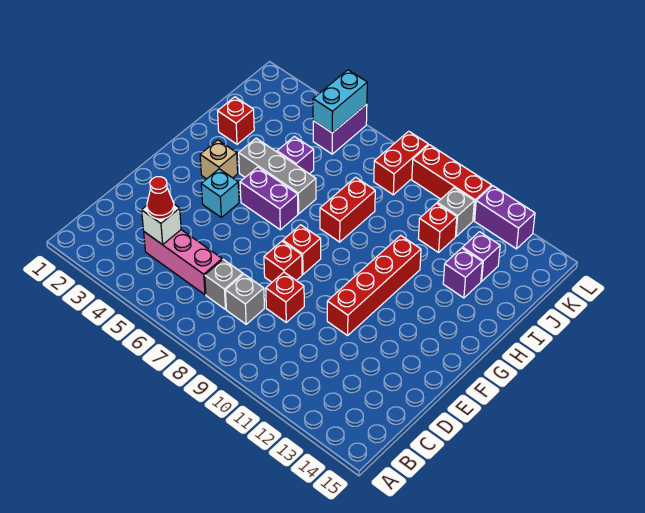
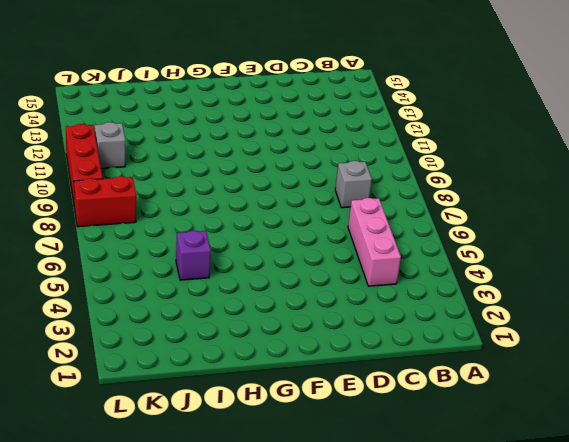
none -> grey brick C7 level 1
none -> red brick D9 level 1
none -> red brick E8 level 1

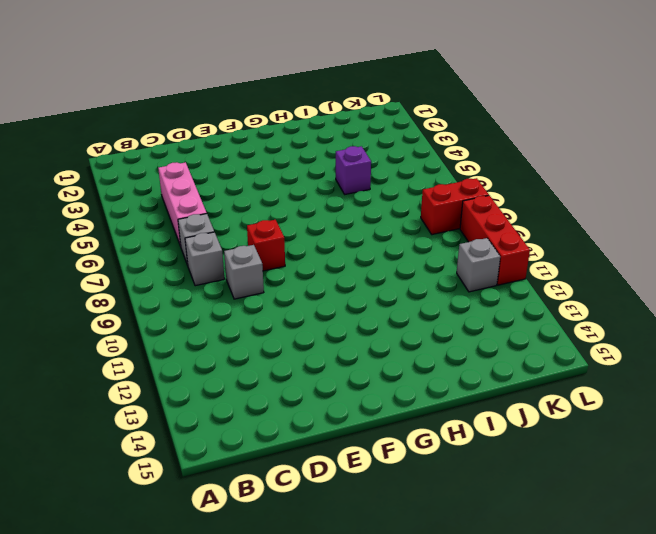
grey brick D9 level 1 -> red brick D9 level 1
none -> red brick E11:H11 level 1
none -> cyan brick F4 level 1
none -> red brick F8 level 1

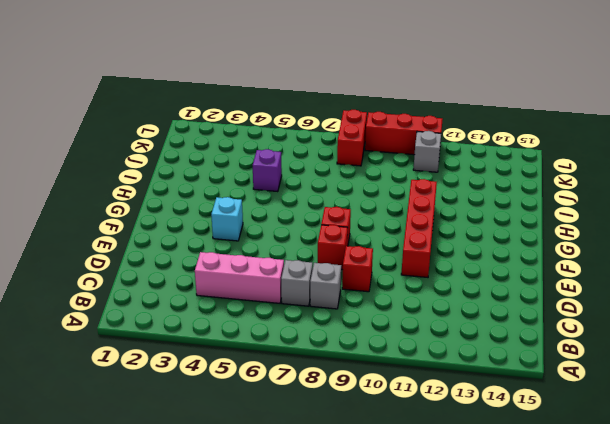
none -> tan brick G3 level 1
none -> purple brick G5:G6 level 1
none -> grey brick H4:H6 level 1

